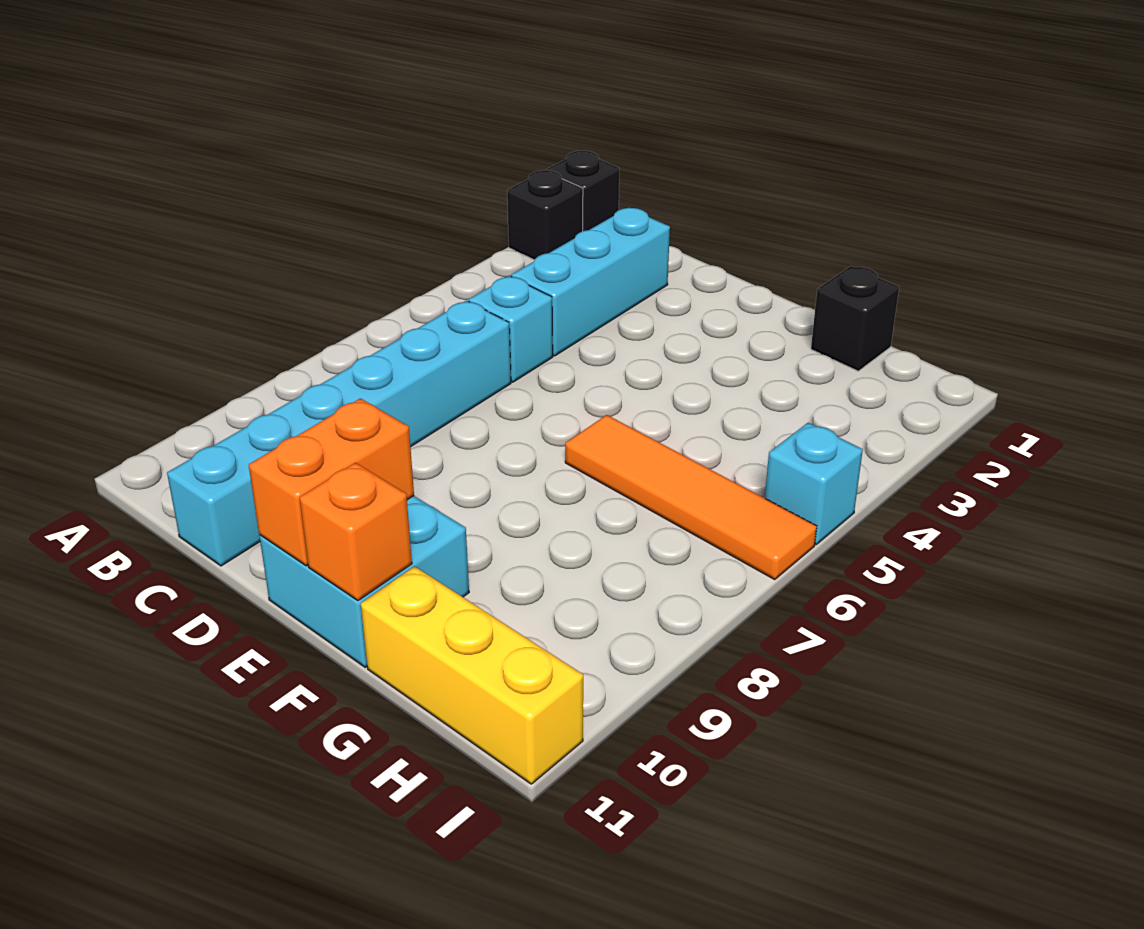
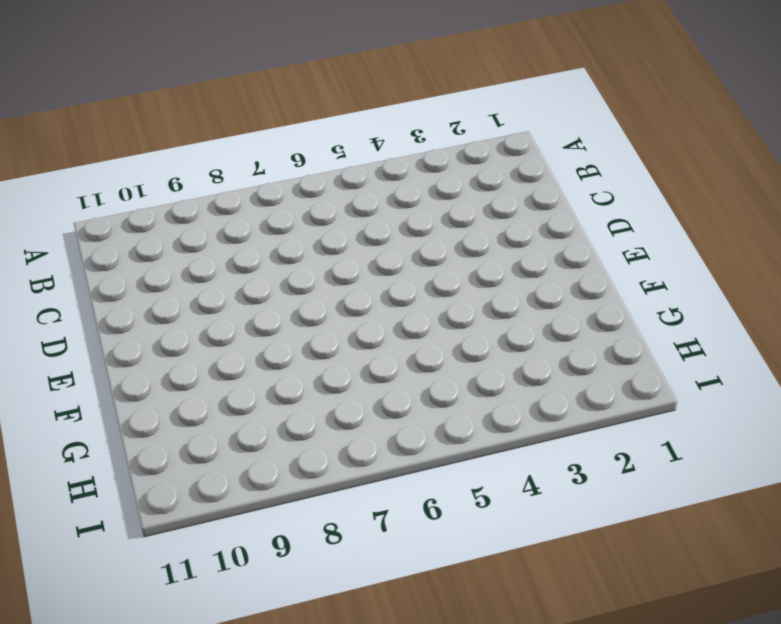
none -> black brick A1 level 1
none -> black brick A2 level 1
none -> cyan brick C2:C4 level 1

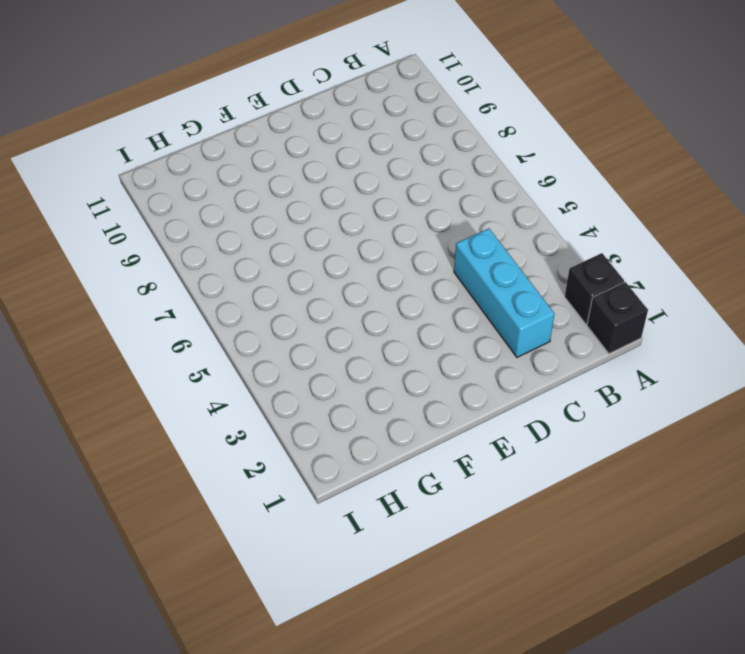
none -> cyan brick C5 level 1
none -> cyan brick C6:C11 level 1
none -> cyan brick E10:F11 level 1

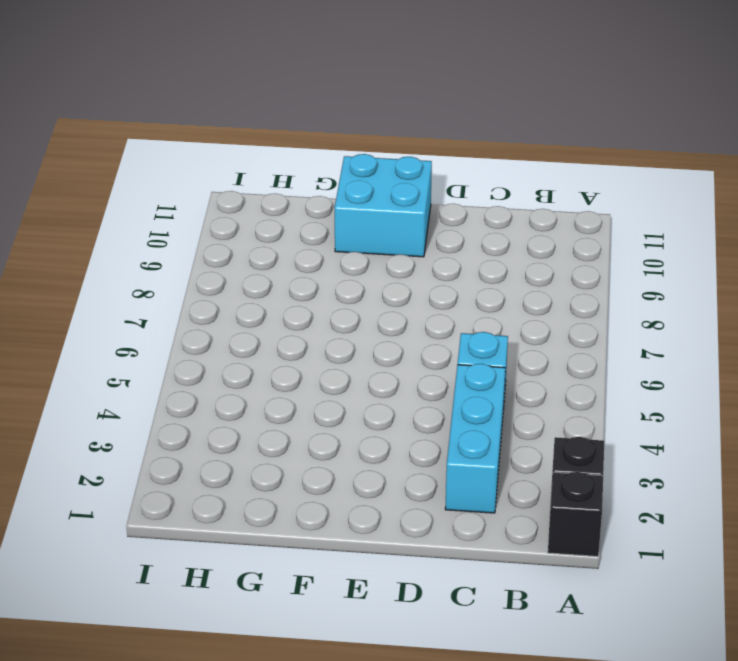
none -> cyan brick C6:C11 level 1
none -> orange tile F6:I6 level 1
none -> black brick G1 level 1

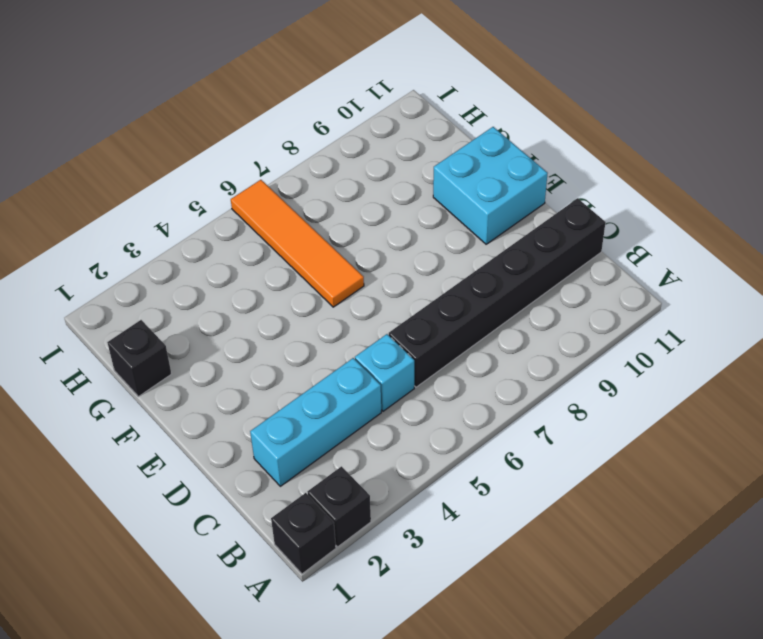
black brick C6:C11 level 1 -> cyan brick C6:C11 level 1
none -> yellow brick G11:I11 level 1
none -> cyan brick I5 level 1
none -> orange brick E10:E11 level 2

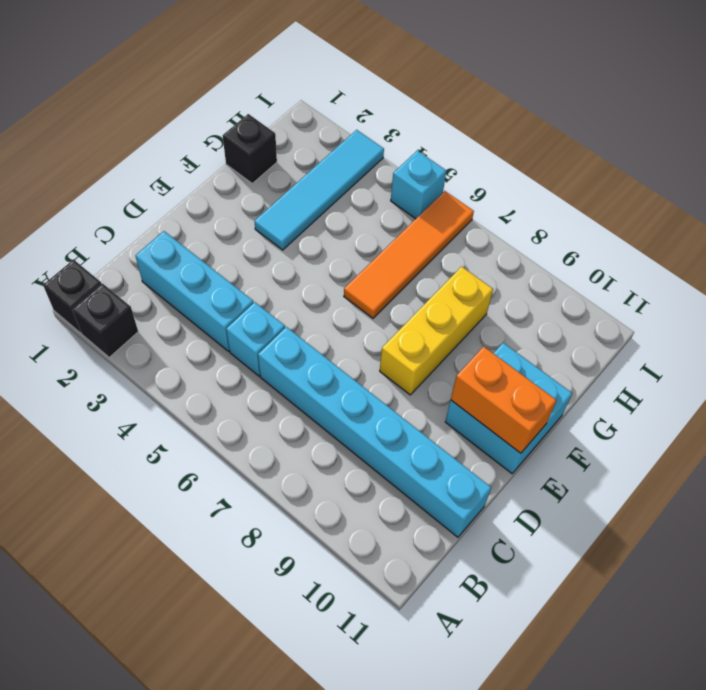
yellow brick E8:G8 level 1 -> yellow brick G11:I11 level 1
cyan tile F3:I3 level 1 -> none
none -> orange brick F11 level 2

